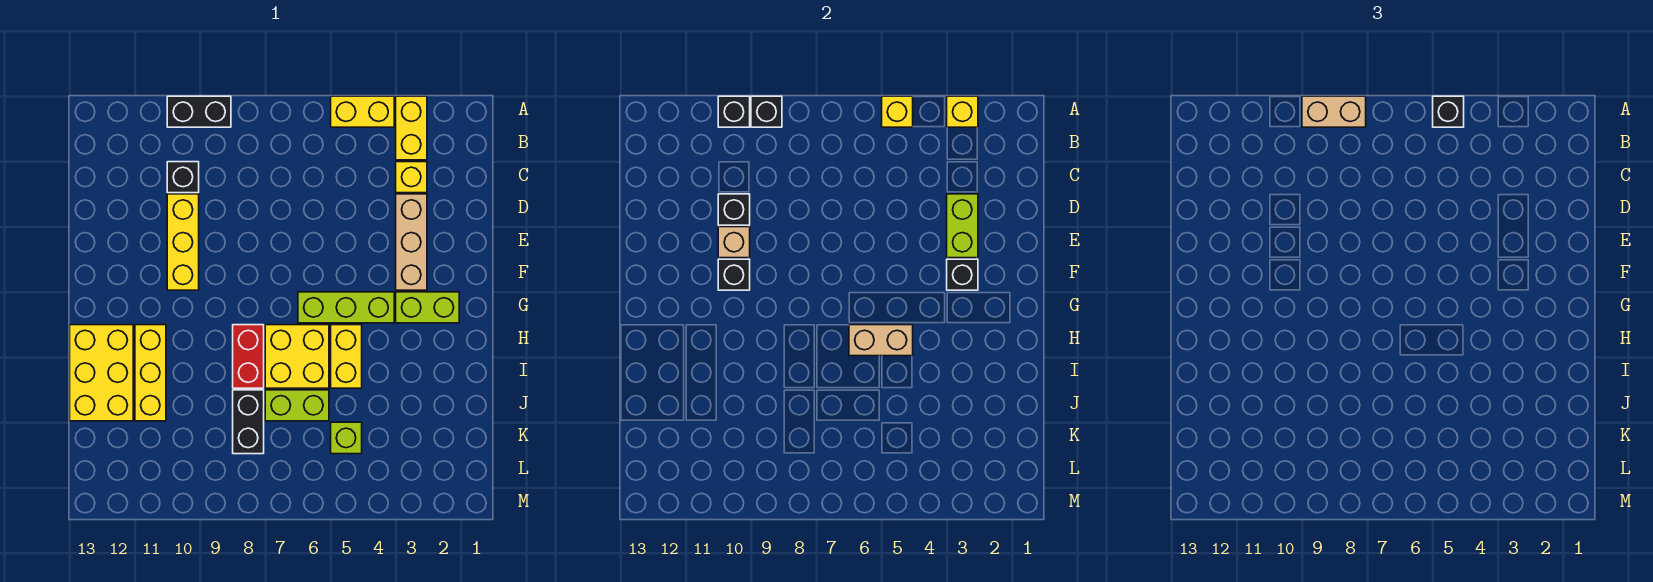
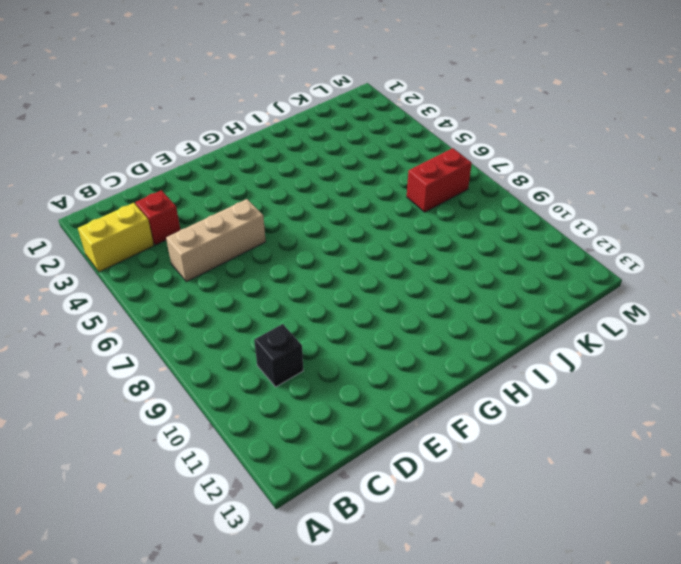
red brick C3 level 1 -> yellow brick C3 level 1
tan brick C5:E5 level 1 -> tan brick D3:F3 level 1
red brick K7:L7 level 1 -> red brick H8:I8 level 1
none -> yellow brick A4:A5 level 1
none -> black brick A9:A10 level 1
none -> yellow brick D10:F10 level 1

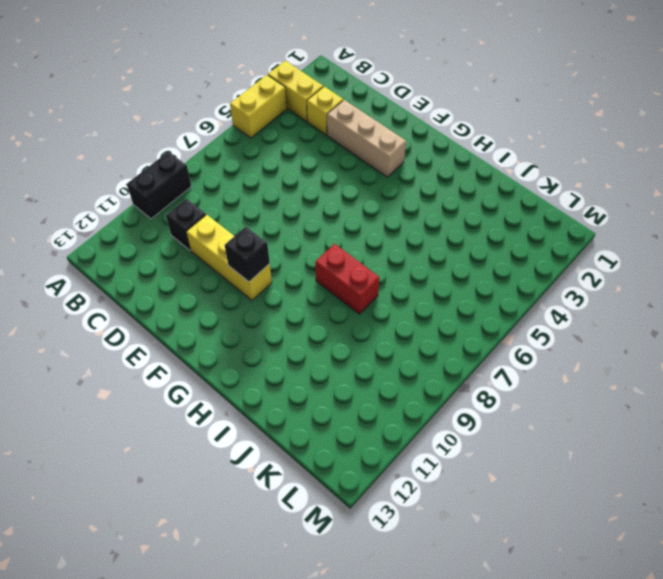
none -> lime brick G2:G3 level 1
none -> lime brick G4:G6 level 1
none -> yellow brick H5:I5 level 1

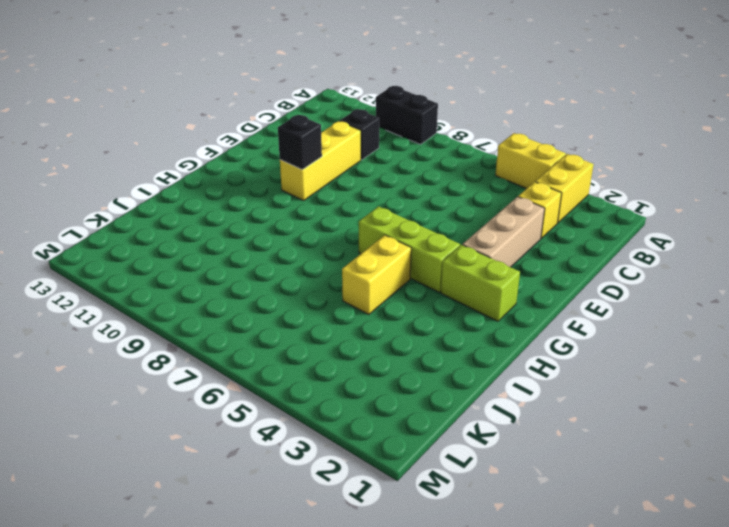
none -> yellow brick H6:I7 level 1
none -> red brick H8:I8 level 1
none -> yellow brick H11:J11 level 1

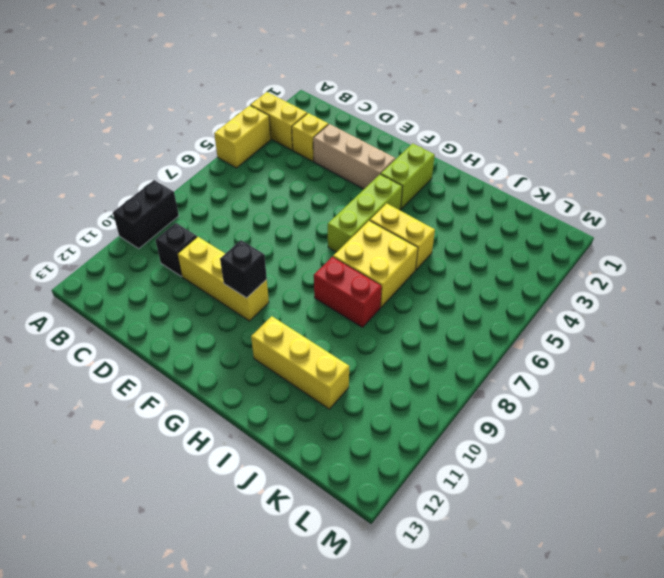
none -> yellow brick H12:J13 level 1
none -> lime brick J6:J7 level 1
none -> black brick J8:K8 level 1

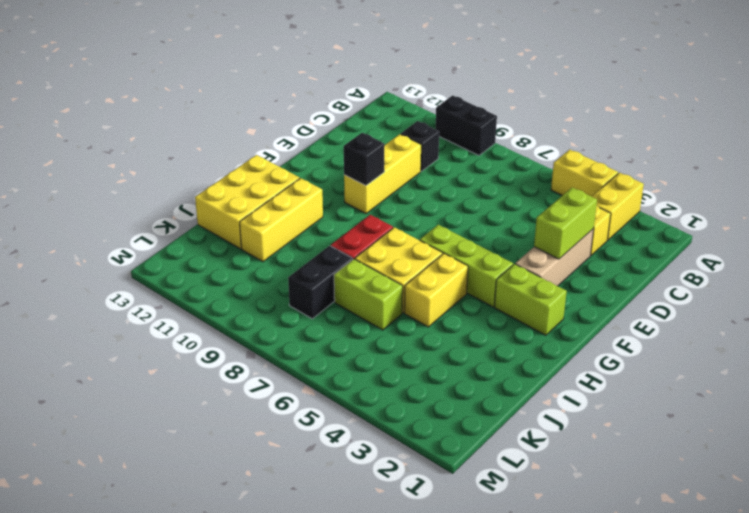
none -> lime brick K5 level 1
none -> yellow brick A3 level 2
none -> yellow brick A5 level 2

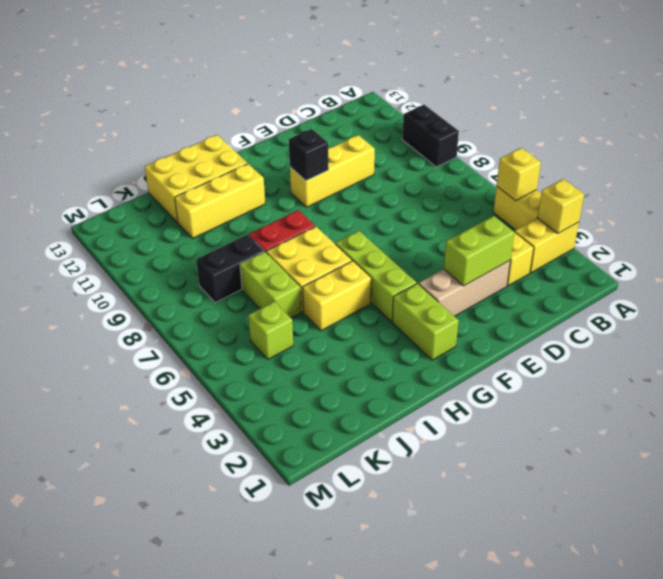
none -> black brick C10 level 1
none -> black brick A9 level 2
none -> black brick A10 level 2

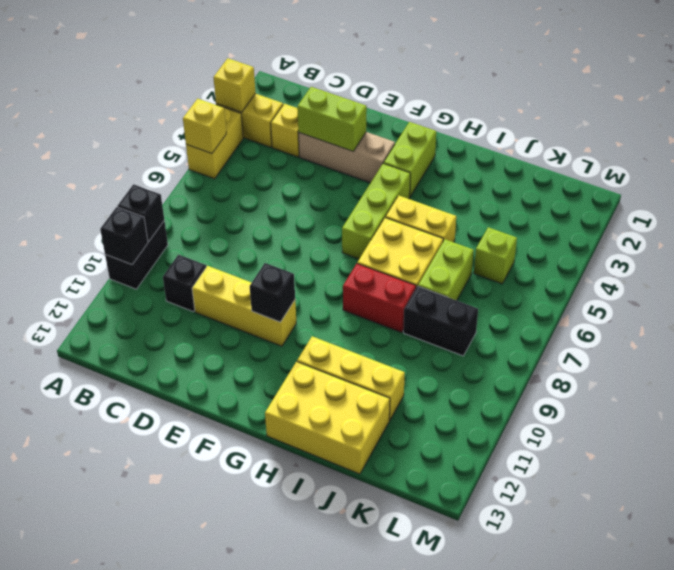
none -> black brick D10 level 2
none -> tan brick E10 level 2
none -> black brick F3 level 2

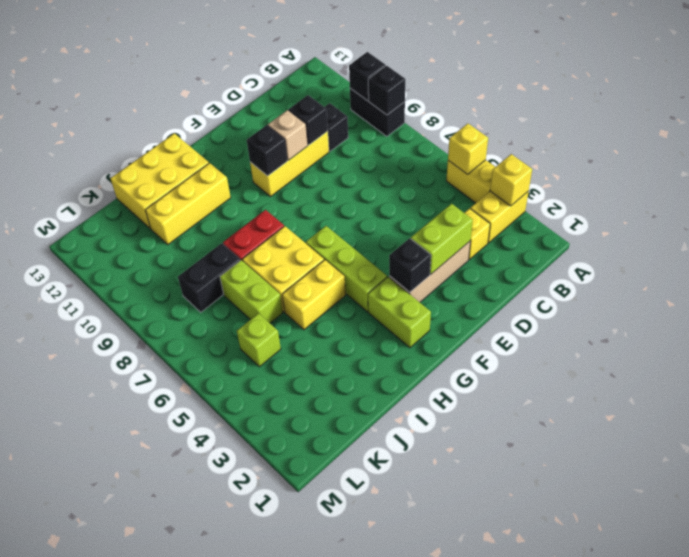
none -> tan brick H5:H6 level 2
none -> black brick A5 level 3
none -> tan brick A8:A9 level 3

